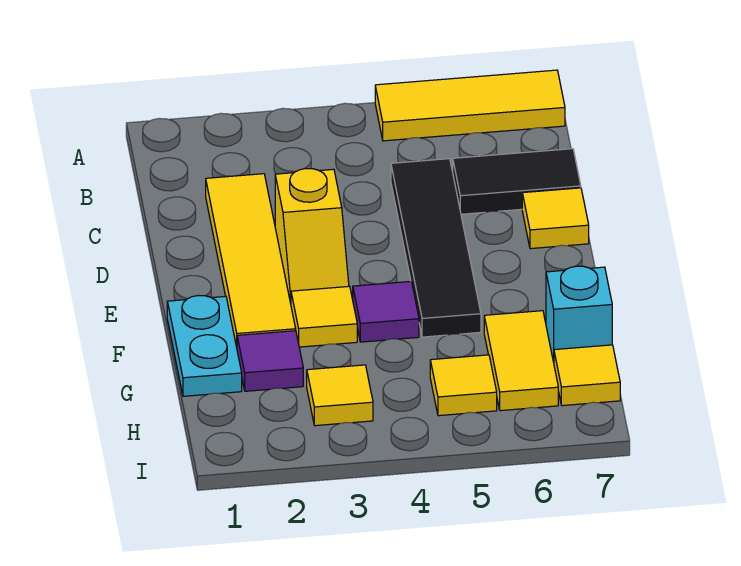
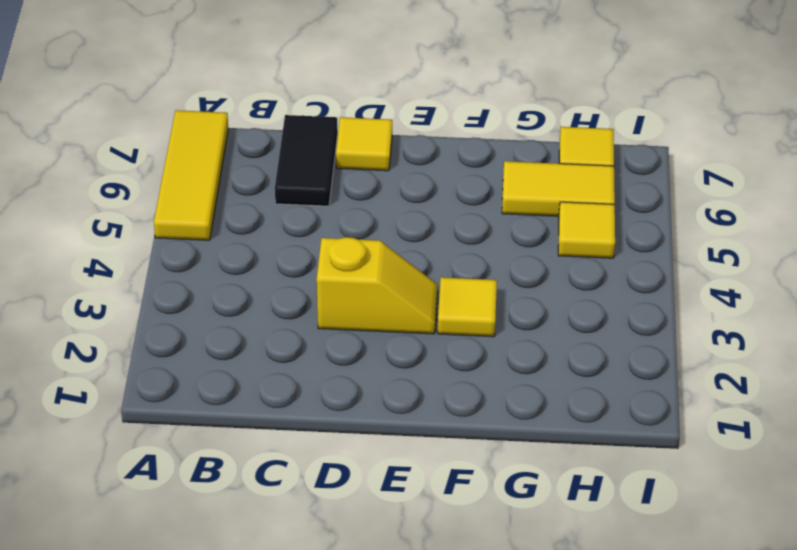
none -> yellow tile C2:F2 level 1
none -> black tile C5:F5 level 1
none -> cyan plate F1:G1 level 1

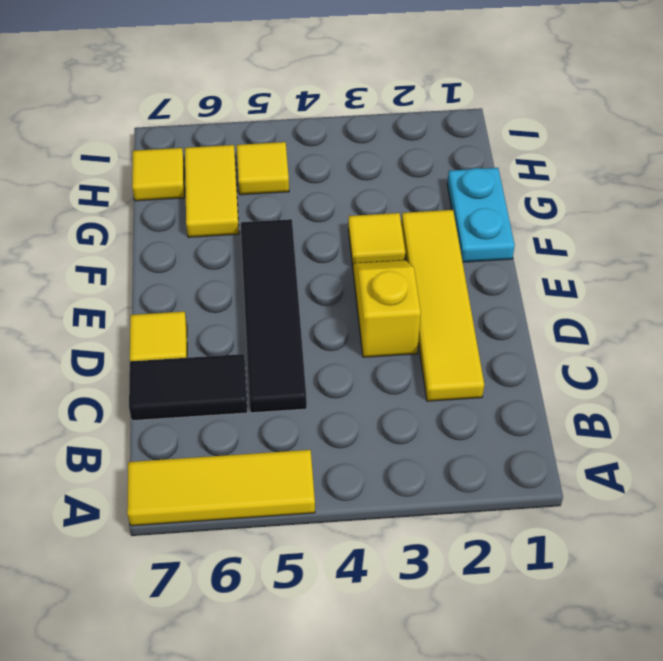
none -> purple tile F4 level 1
none -> purple tile G2 level 1
none -> cyan brick G7 level 1

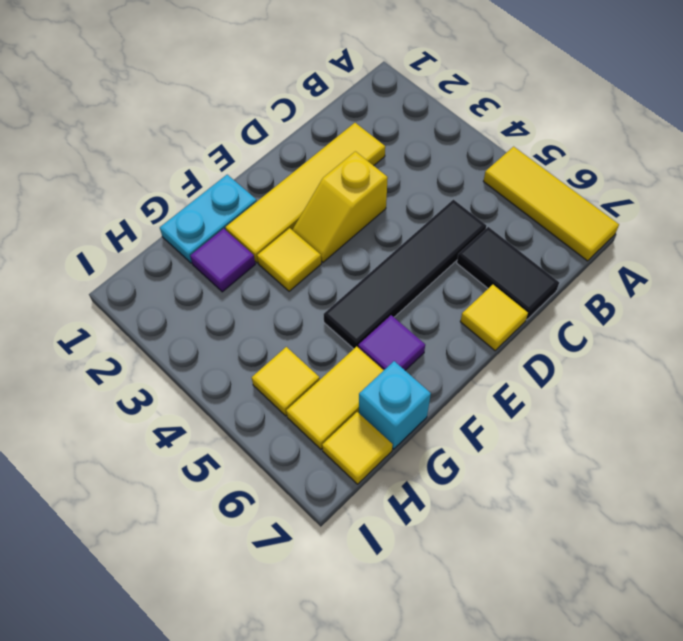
purple tile F6 level 1 -> purple tile F4 level 1
none -> yellow tile H3 level 1

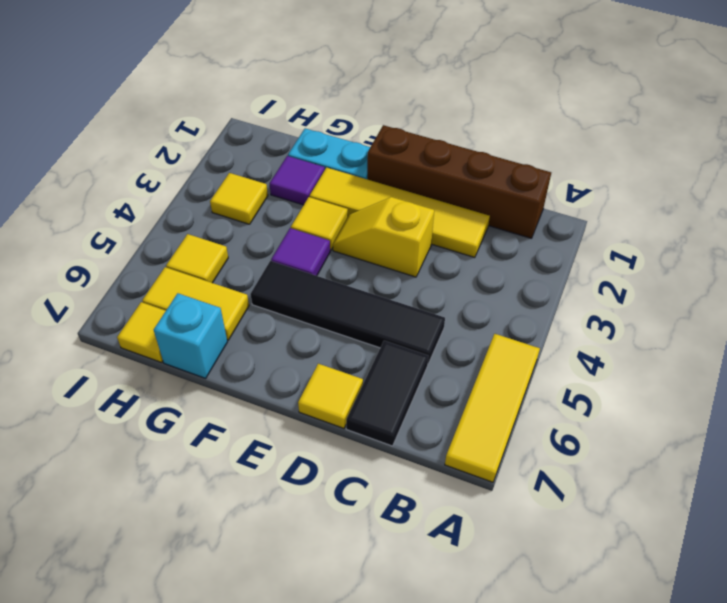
brown brick B1:E1 level 1 -> none

